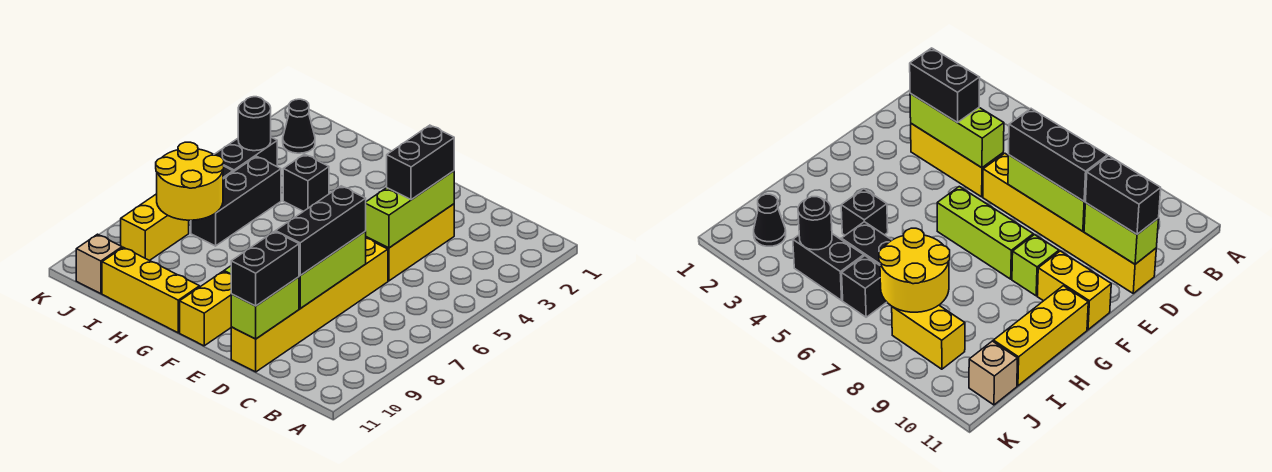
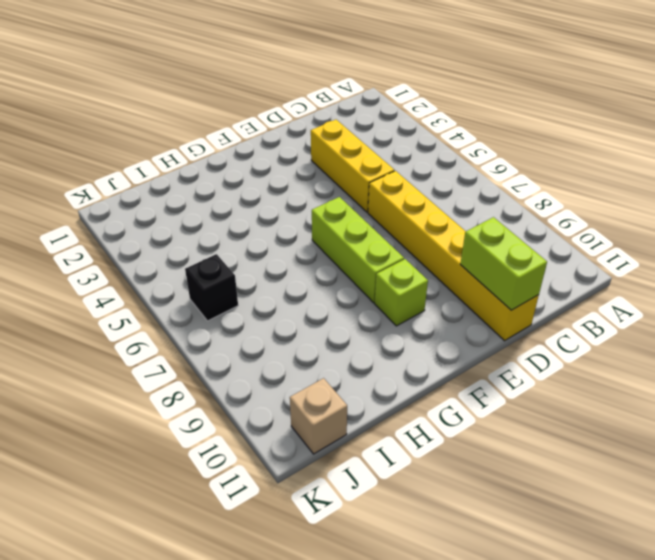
none -> yellow brick F10:F11 level 1
none -> yellow brick G11:I11 level 1
none -> black brick H4 level 1

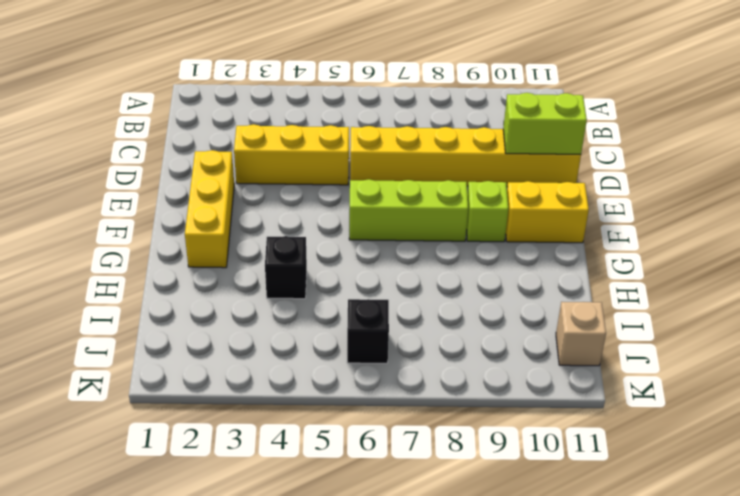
yellow brick E2:G2 level 1 -> yellow brick G11:I11 level 1
none -> black brick I5:I7 level 1
none -> black cone J2 level 1
none -> black brick J4:J5 level 1

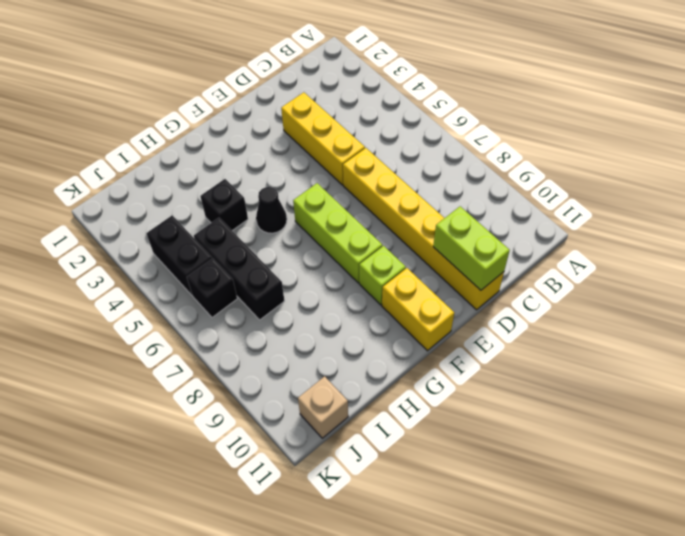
black cone G5 level 1 -> black cone J2 level 1
none -> yellow brick G11:I11 level 1
none -> yellow brick J8:J9 level 1
none -> lime brick D3:D5 level 2

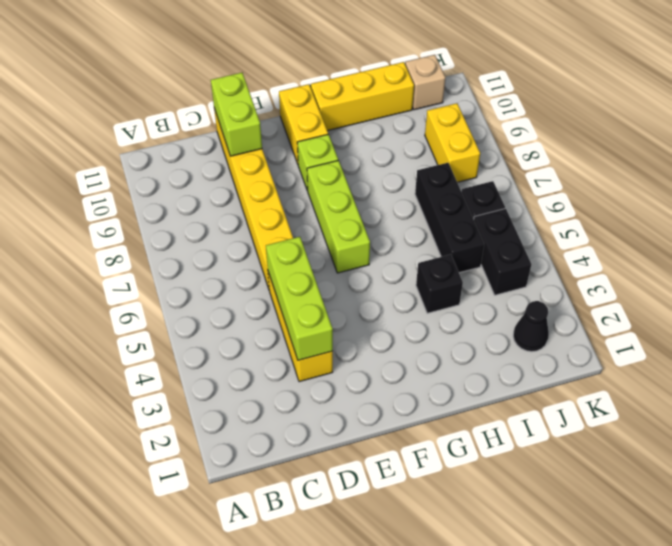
none -> lime brick D7:D9 level 2
none -> yellow round brick I7:J8 level 2
none -> black round brick J4 level 2

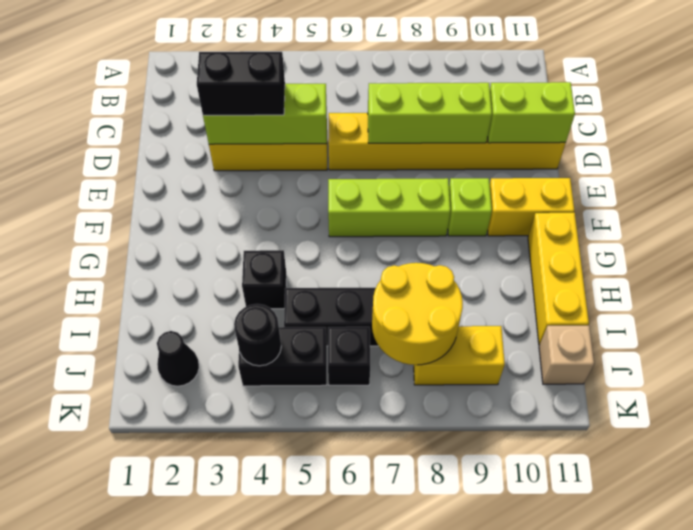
none -> black brick D7:D9 level 3
none -> black brick D10:D11 level 3

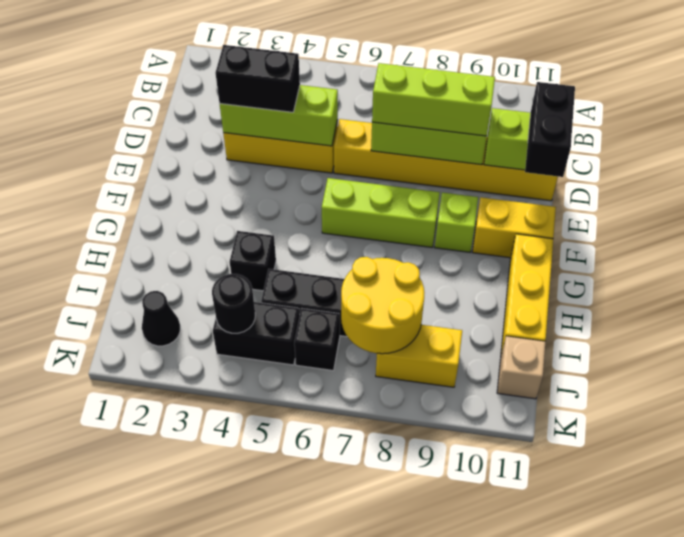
lime brick D7:D9 level 3 -> black brick D7:D9 level 3
black brick D11:E11 level 3 -> black brick D10:D11 level 3

